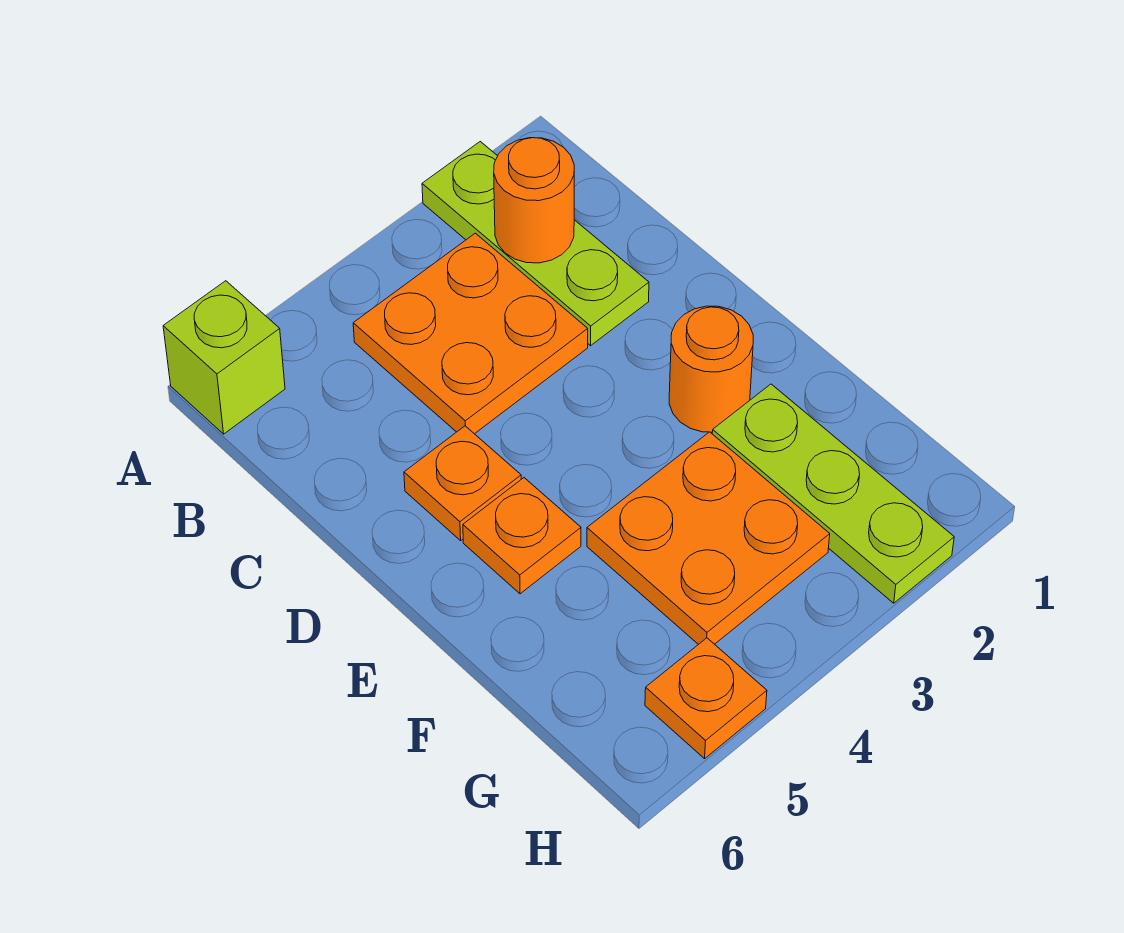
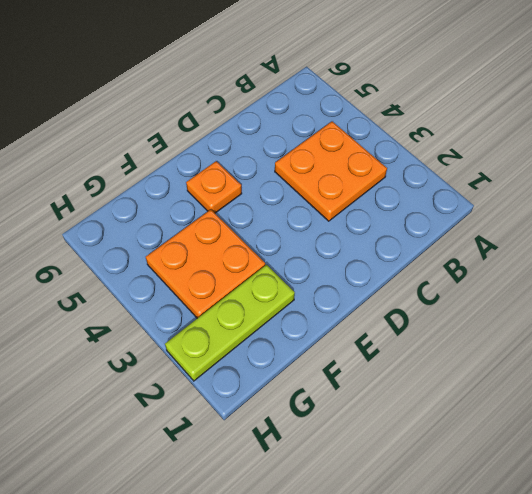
none -> lime plate A2:C2 level 1
none -> lime brick A6 level 1

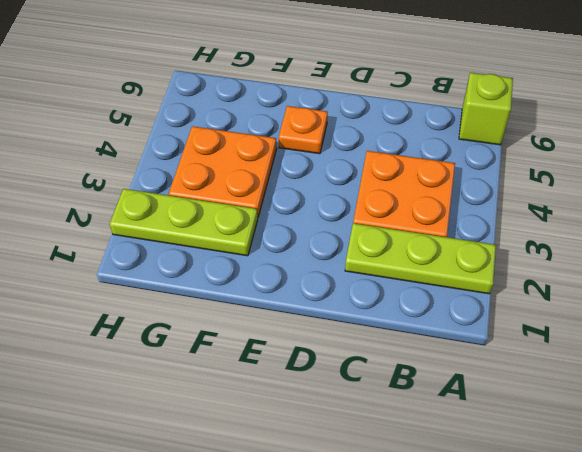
none -> orange plate D5 level 1
none -> orange round brick E2 level 1

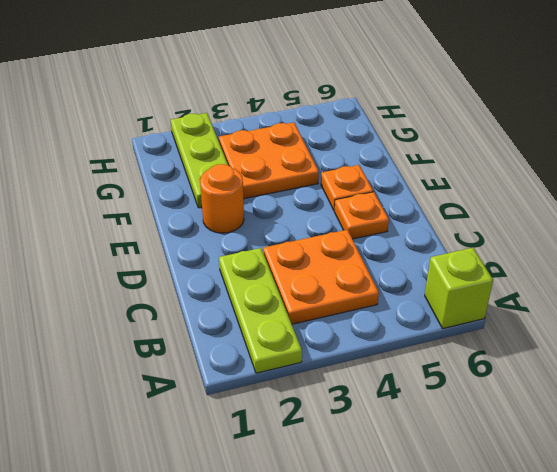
none -> orange plate H5 level 1
none -> orange round brick B2 level 2

